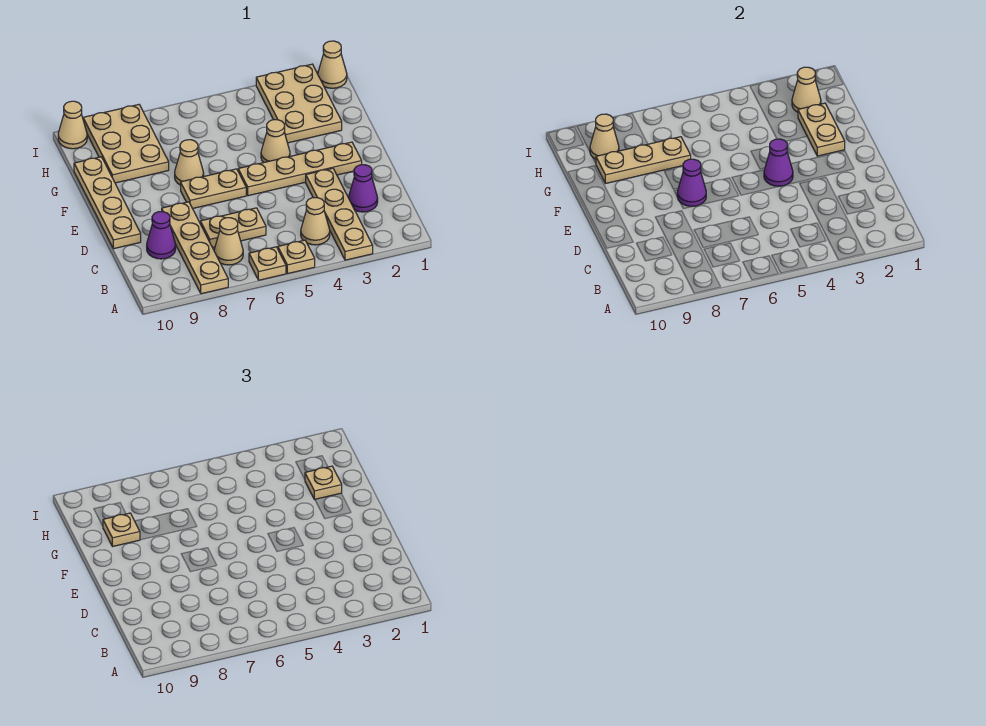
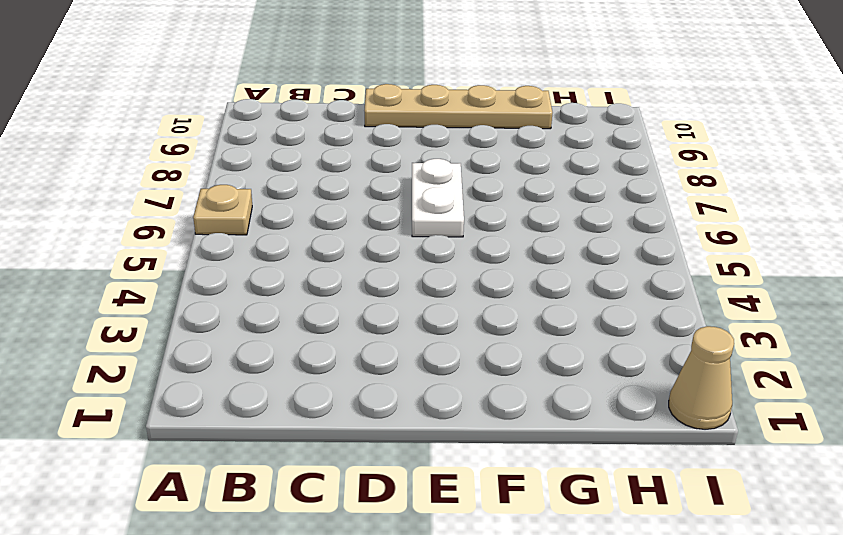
white plate E6:E7 level 1 -> tan plate E6:E7 level 1
none -> tan plate A3:D3 level 1
none -> tan plate A5 level 1
none -> tan plate A8:D8 level 1

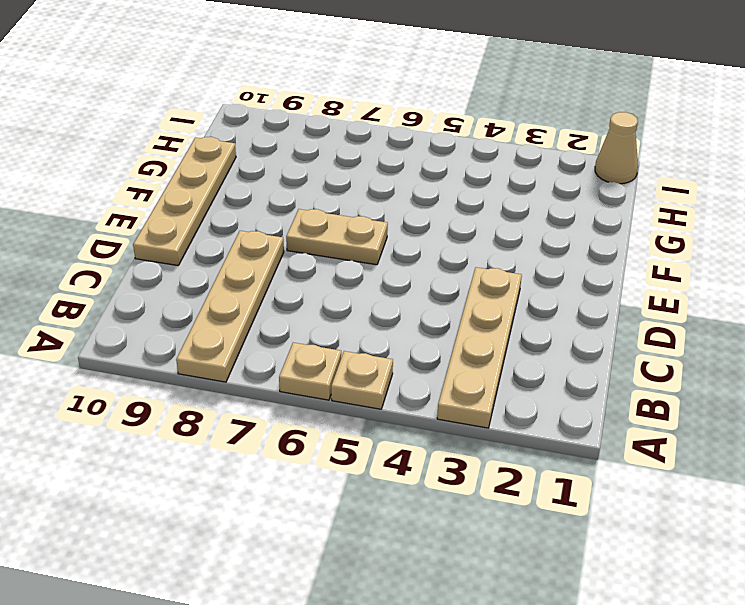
none -> tan cone B4 level 1
none -> tan cone B7 level 1
none -> purple cone C2 level 1

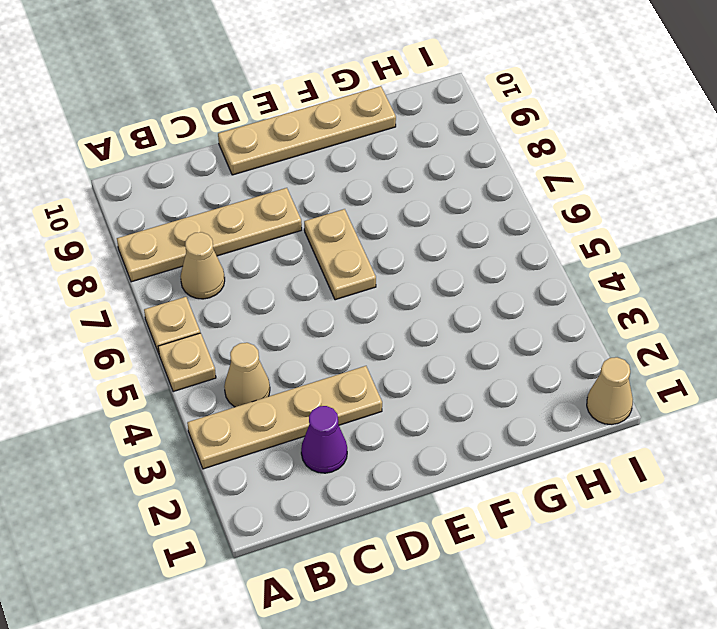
none -> tan plate C6:C7 level 1
none -> purple cone C9 level 1
none -> tan plate E2:E5 level 1

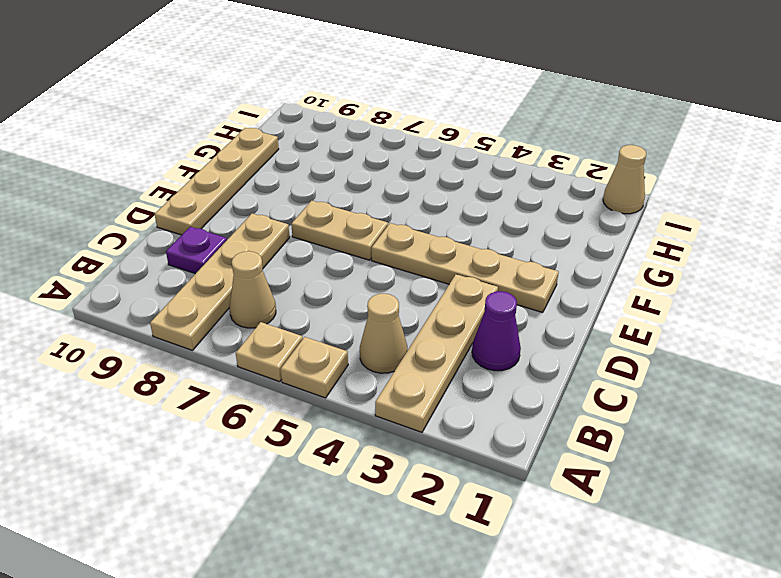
purple plate C9 level 1 -> purple cone C9 level 1
none -> tan plate C6:C7 level 1
none -> tan cone F4 level 1
none -> tan cone F7 level 1

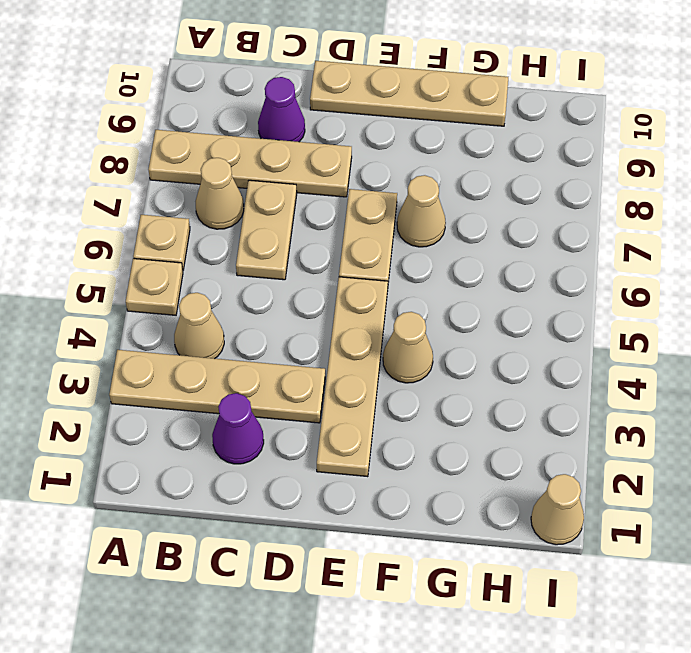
none -> tan plate G2:I3 level 1
none -> tan plate G8:I9 level 1
none -> tan cone I10 level 1

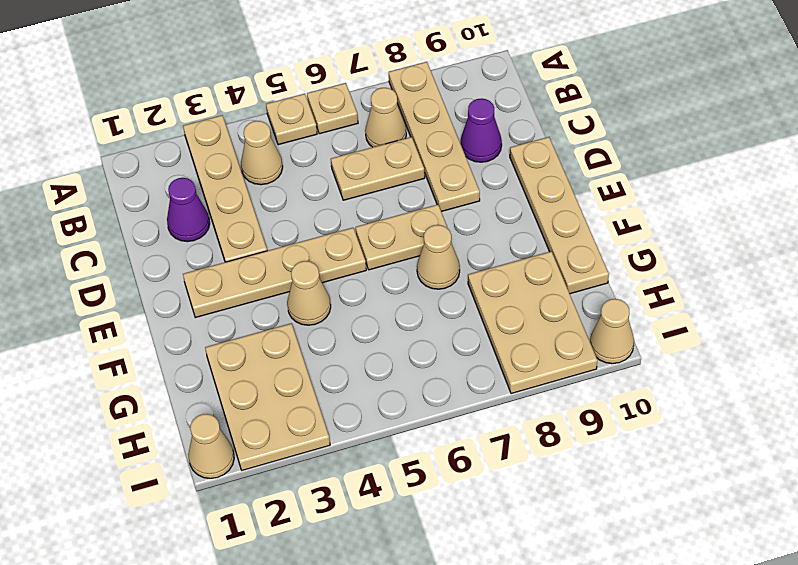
none -> purple cone E4 level 2
none -> purple cone E7 level 2
none -> tan plate F2:G2 level 2

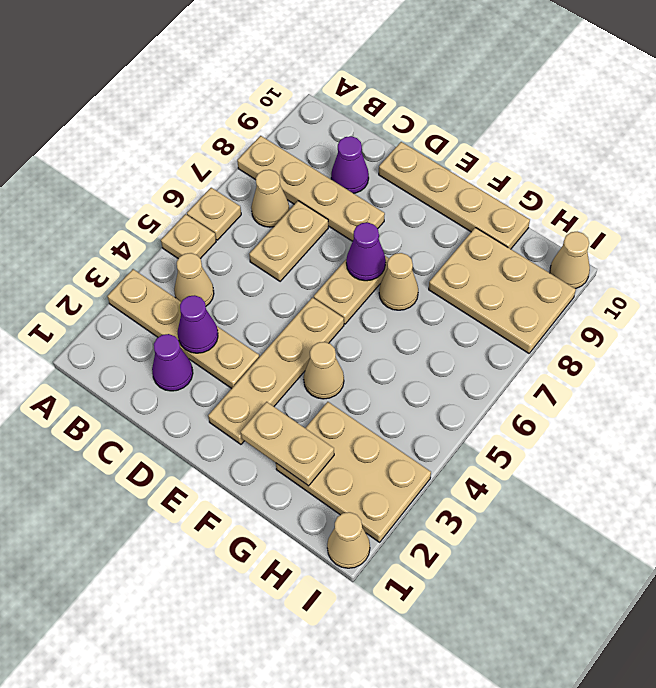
purple cone C3 level 2 -> purple cone E4 level 2
none -> tan plate G7:G9 level 2
none -> tan cone H2 level 2
none -> tan cone H9 level 2

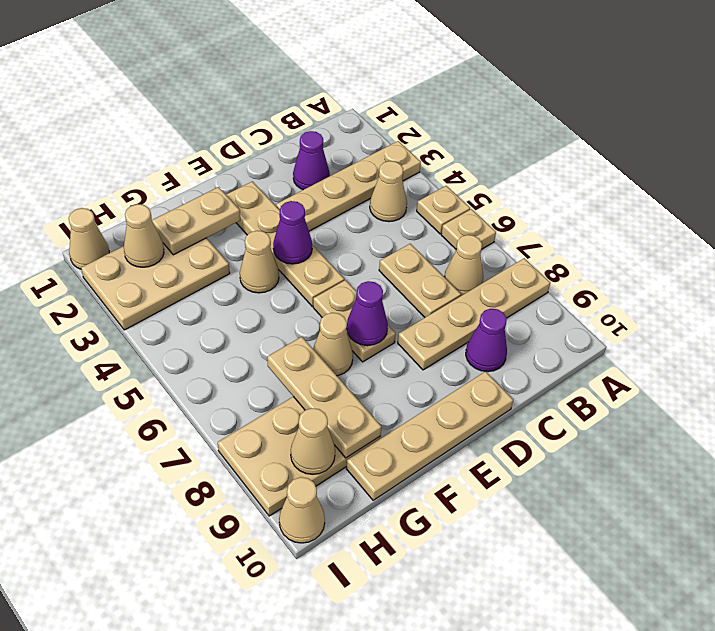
none -> tan plate G2 level 3
none -> tan plate G9 level 3

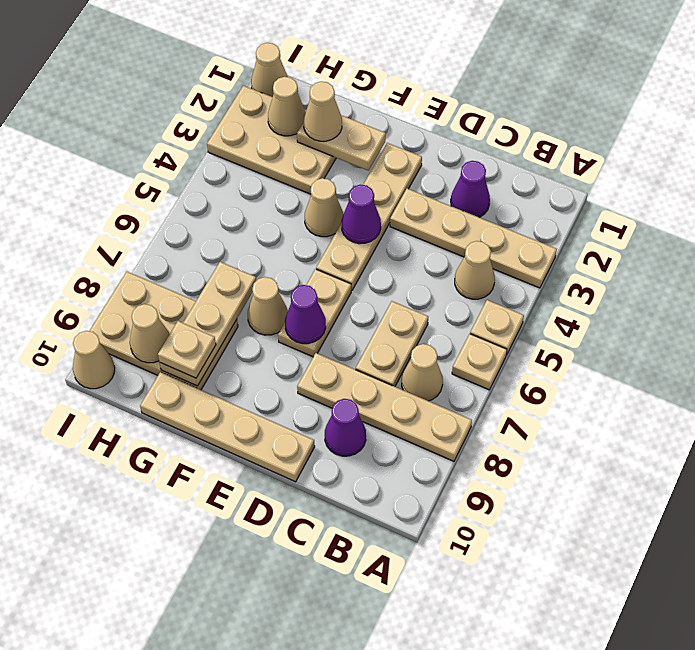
tan cone G2 level 3 -> tan plate G2 level 3

